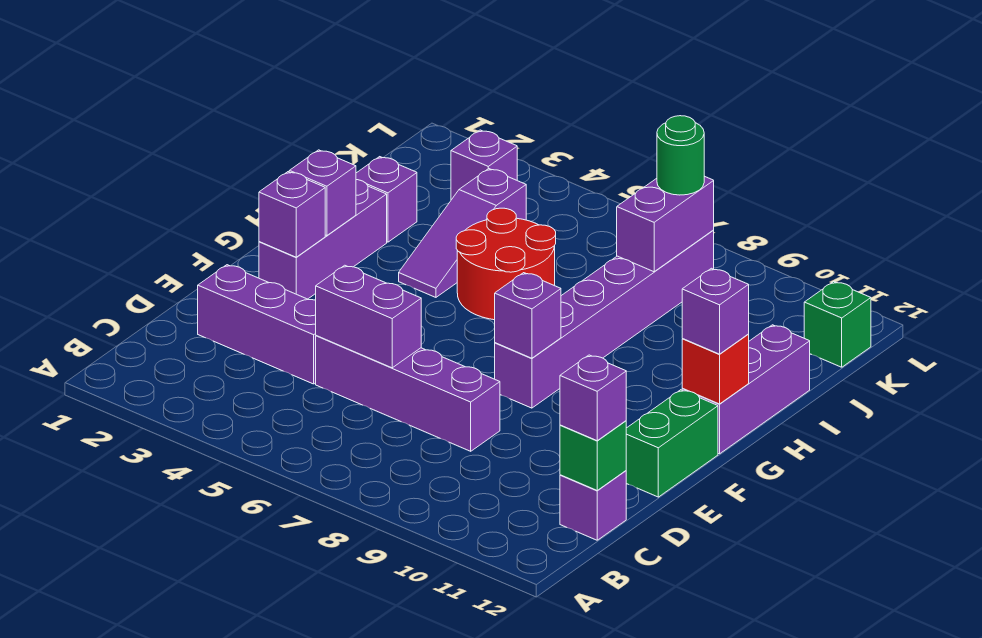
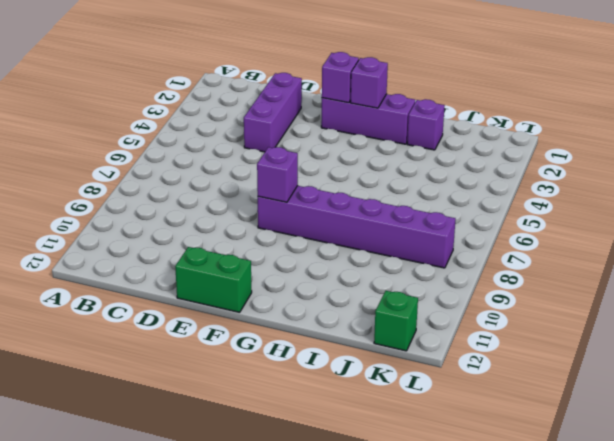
none -> purple brick C12 level 1
none -> purple brick D5:D8 level 1
none -> purple brick G12:I12 level 1

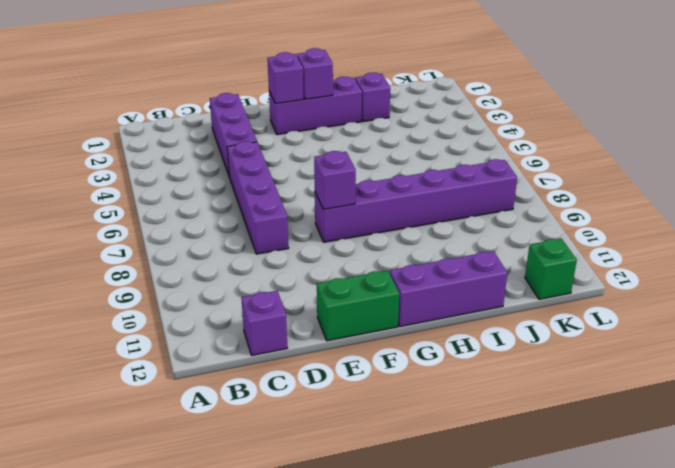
none -> purple slope H4:J4 level 1 top J
none -> red round brick H5:I6 level 1
none -> purple brick K3 level 1

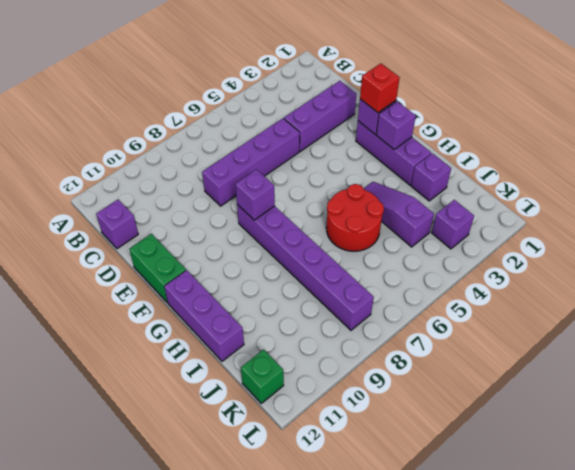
red brick F2 level 3 -> red brick G12 level 2
none -> green brick C12 level 2
none -> purple brick D5:D6 level 2
none -> purple brick J8:K8 level 2

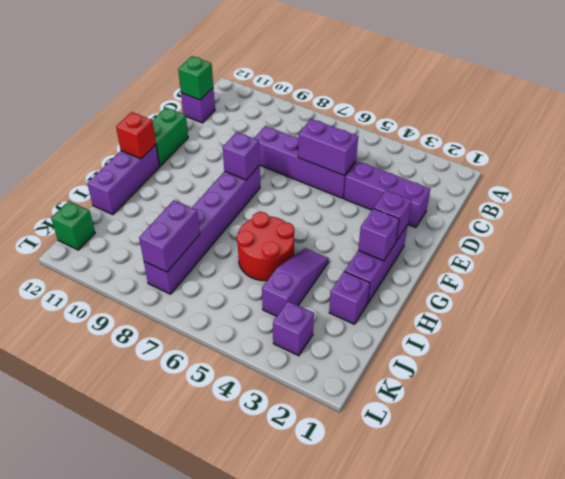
none -> purple brick C12 level 3
none -> purple brick G12 level 3
none -> green round brick K8 level 3

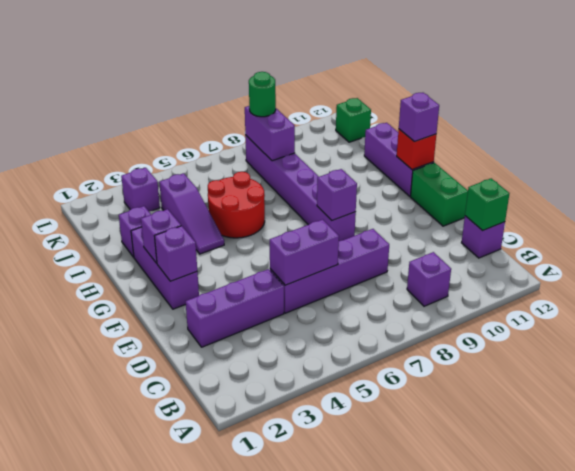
purple brick B9 level 1 -> purple brick C12 level 3

